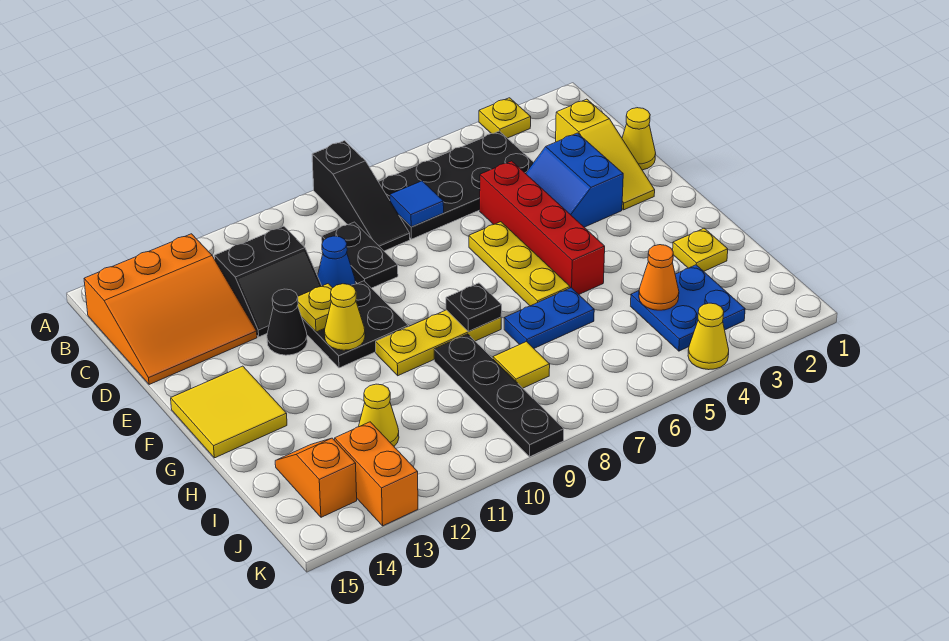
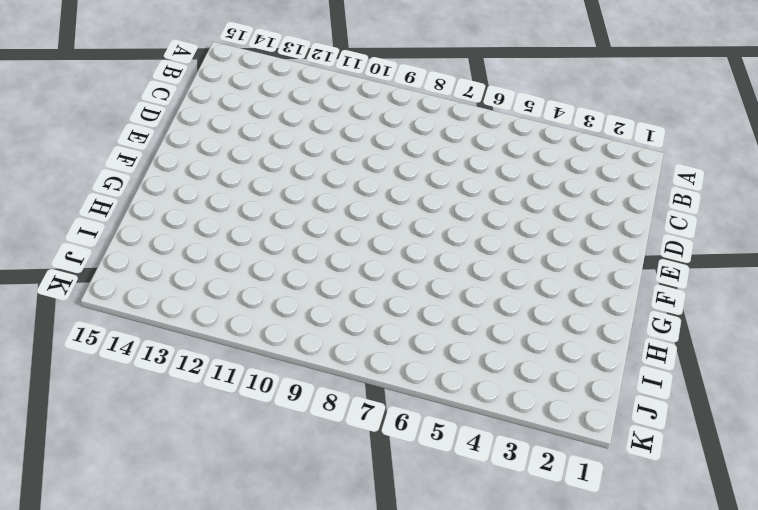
none -> yellow plate A3 level 1
none -> black slope A8:C8 level 1 top A
none -> black plate B4:C7 level 1
none -> orange slope B13:D15 level 1 top B

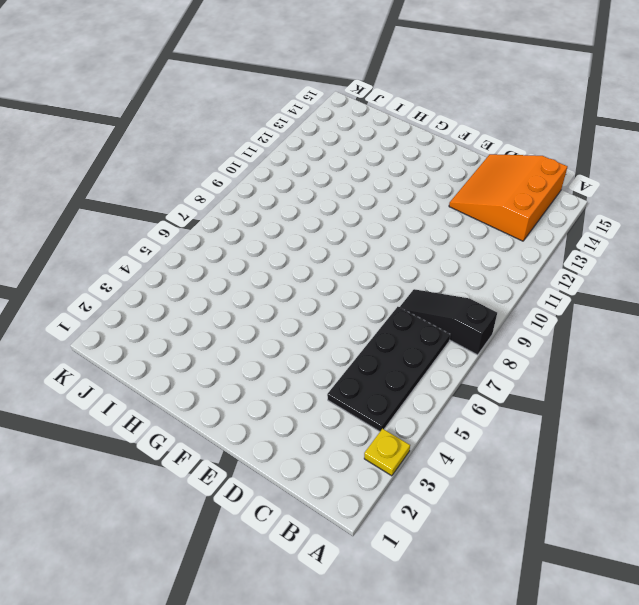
none -> yellow slope C2:E2 level 1 top C
none -> black plate C9:D9 level 1
none -> black slope C11:D12 level 1 top C
none -> yellow cone D1 level 1

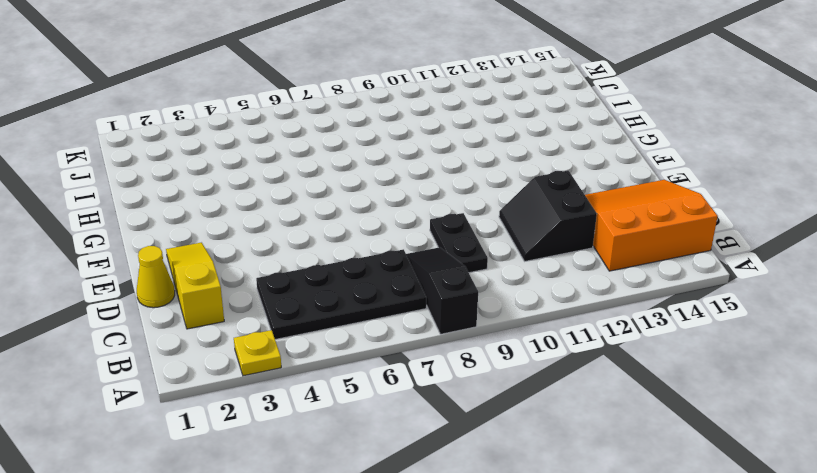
black slope C11:D12 level 1 top 12 -> black slope C11:D12 level 1 top C
none -> blue slope D3:E4 level 1 top 3
none -> red brick D5:G5 level 1
none -> blue cone D10 level 1
none -> yellow plate E6:G6 level 1

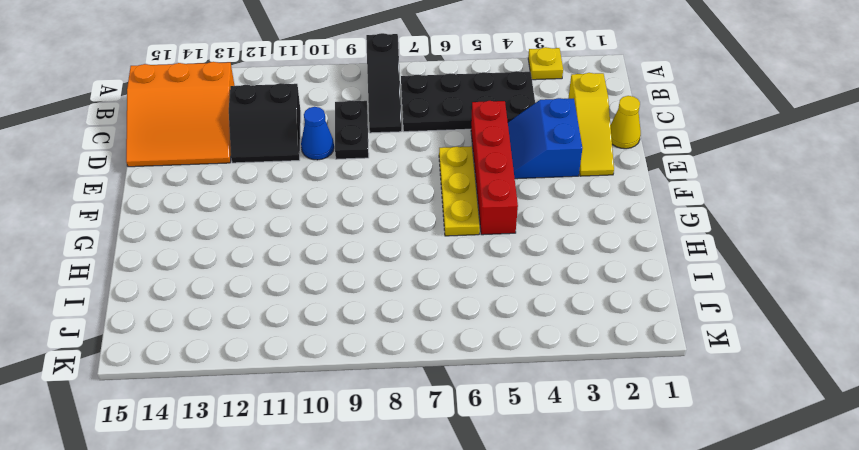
none -> black plate E10:F11 level 1
none -> black cone E12 level 1
none -> yellow tile F14:G15 level 1
none -> yellow plate G8:G10 level 1

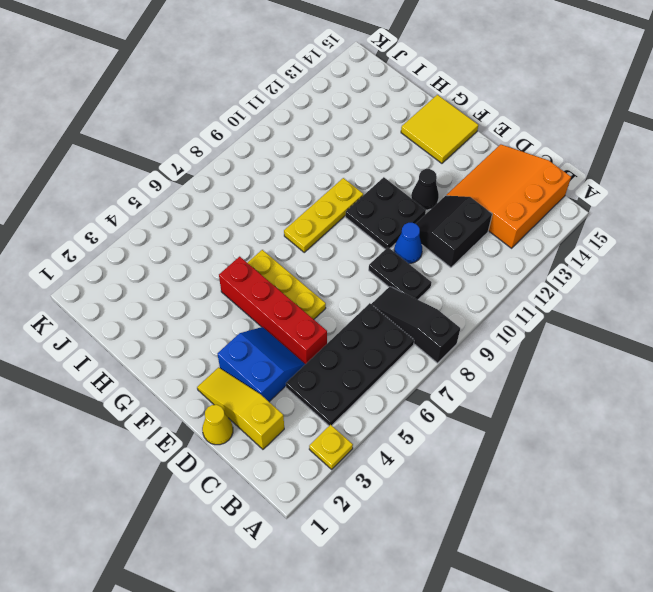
none -> yellow plate H2 level 1
none -> blue plate H6:H7 level 1
none -> black plate H9:K9 level 1
none -> blue plate I3:J4 level 1

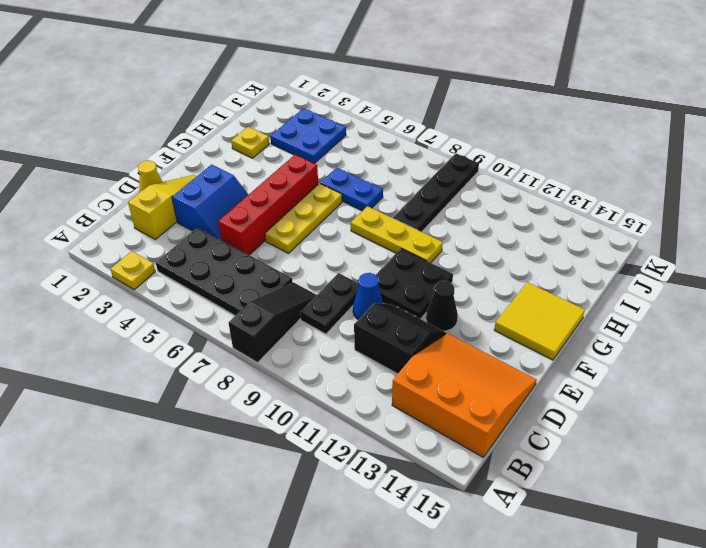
none -> yellow tile I8 level 1
none -> yellow cone I12 level 1
none -> orange slope I14:J14 level 1 top J
none -> orange brick J13:K13 level 1

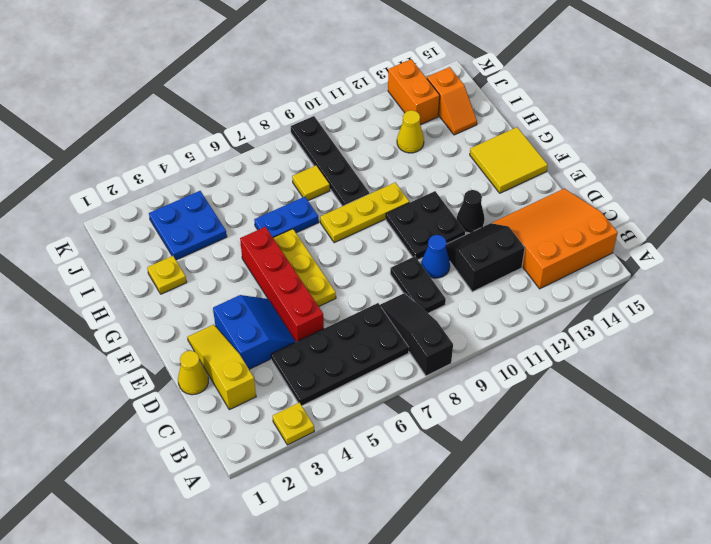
none -> yellow cone K4 level 1
none -> blue tile C7 level 2
none -> yellow plate E11 level 2
none -> yellow cone F11 level 2

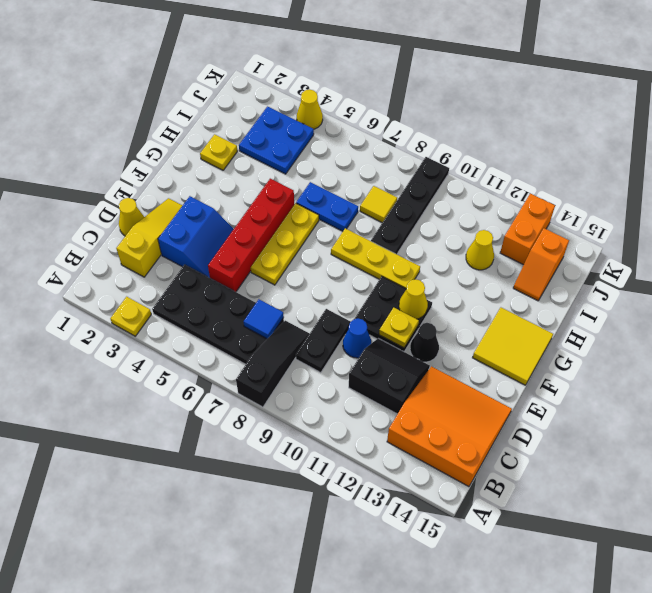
none -> black plate G8 level 2
none -> orange cone I4 level 2

